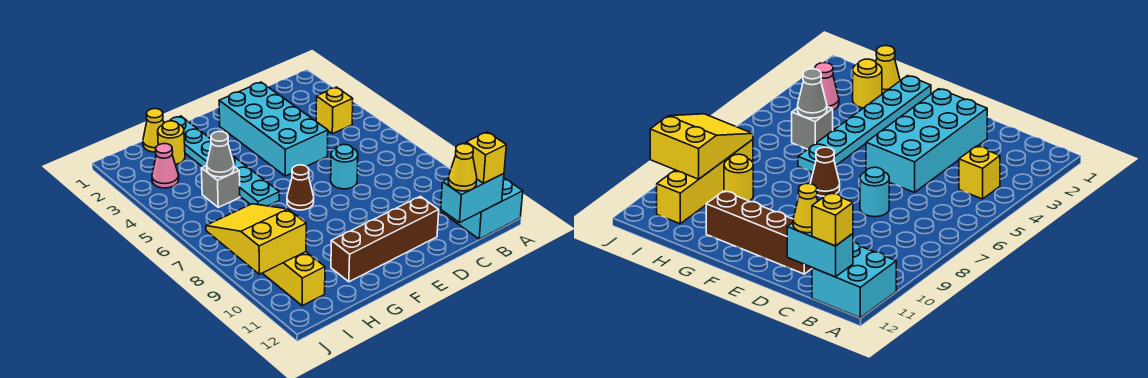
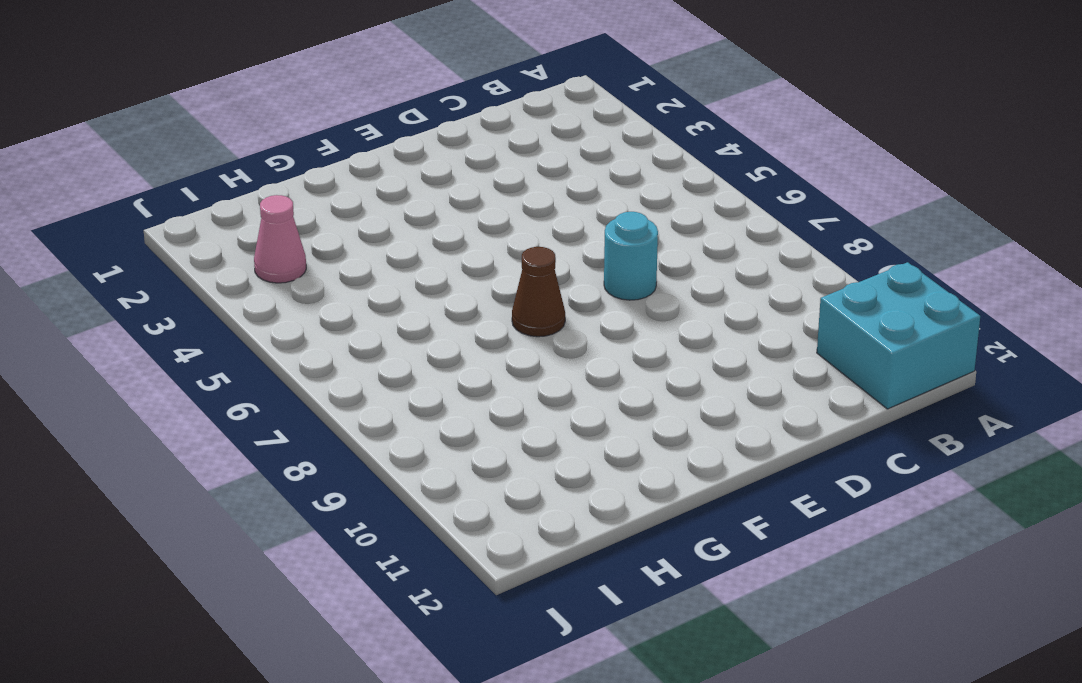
none -> yellow brick B4 level 1
none -> cyan brick D2:E5 level 1
none -> brown brick D11:G11 level 1

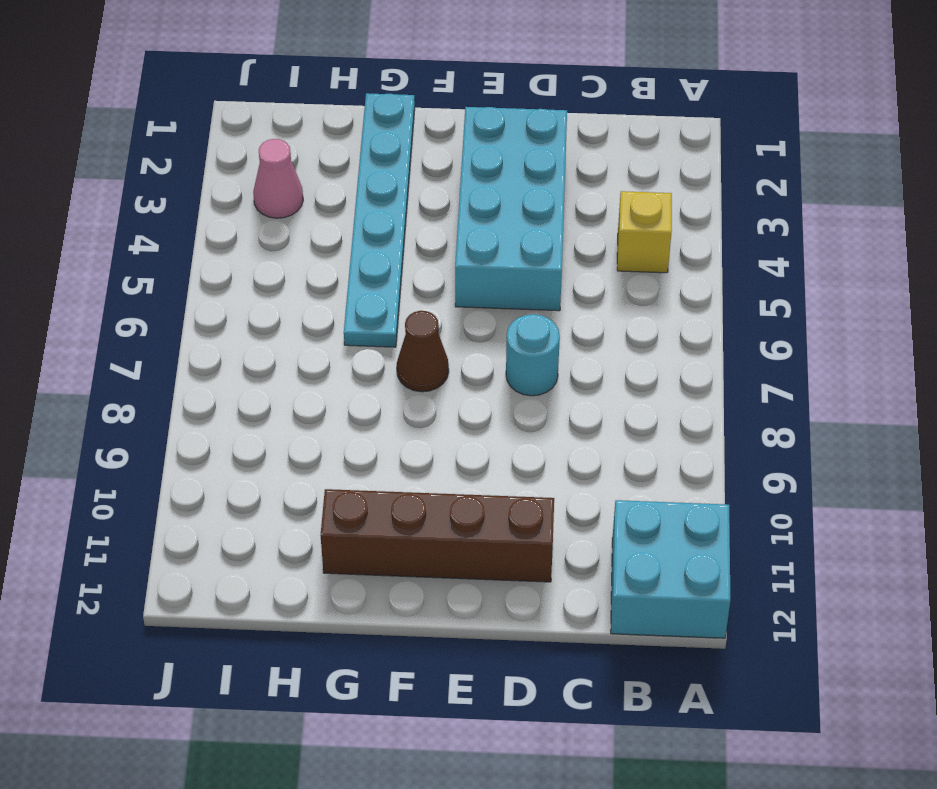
none -> yellow cone H1 level 1
none -> yellow round brick H2 level 1
none -> grey brick H5 level 1

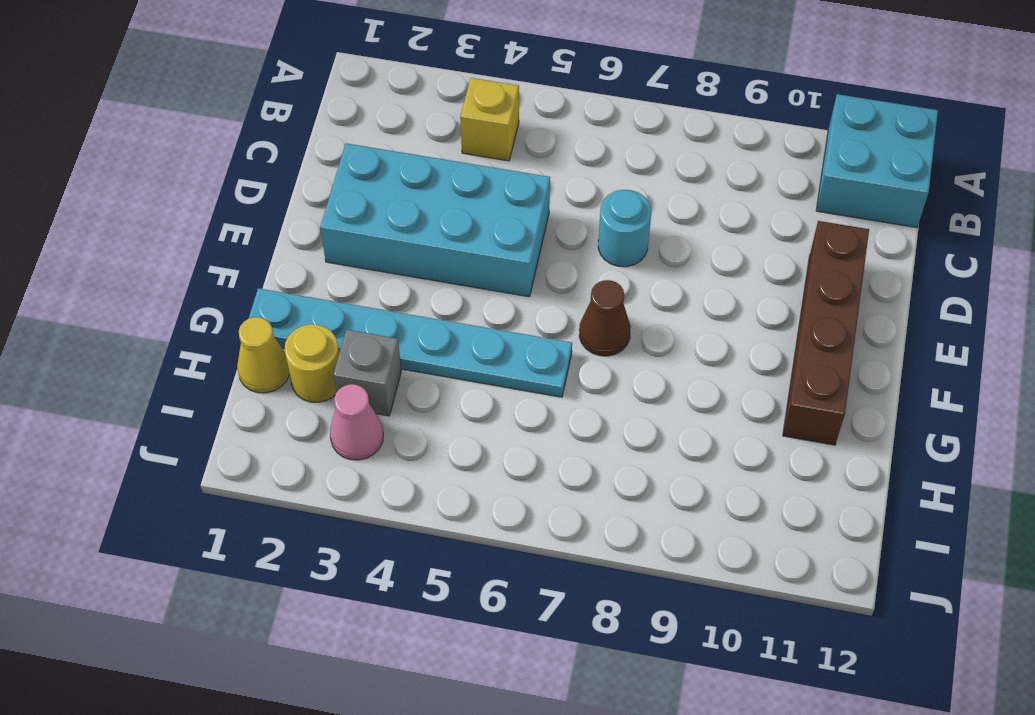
grey brick H3 level 1 -> grey brick H5 level 1
none -> yellow round brick H9 level 1
none -> yellow brick I8:I11 level 1
none -> cyan brick B12:C12 level 2

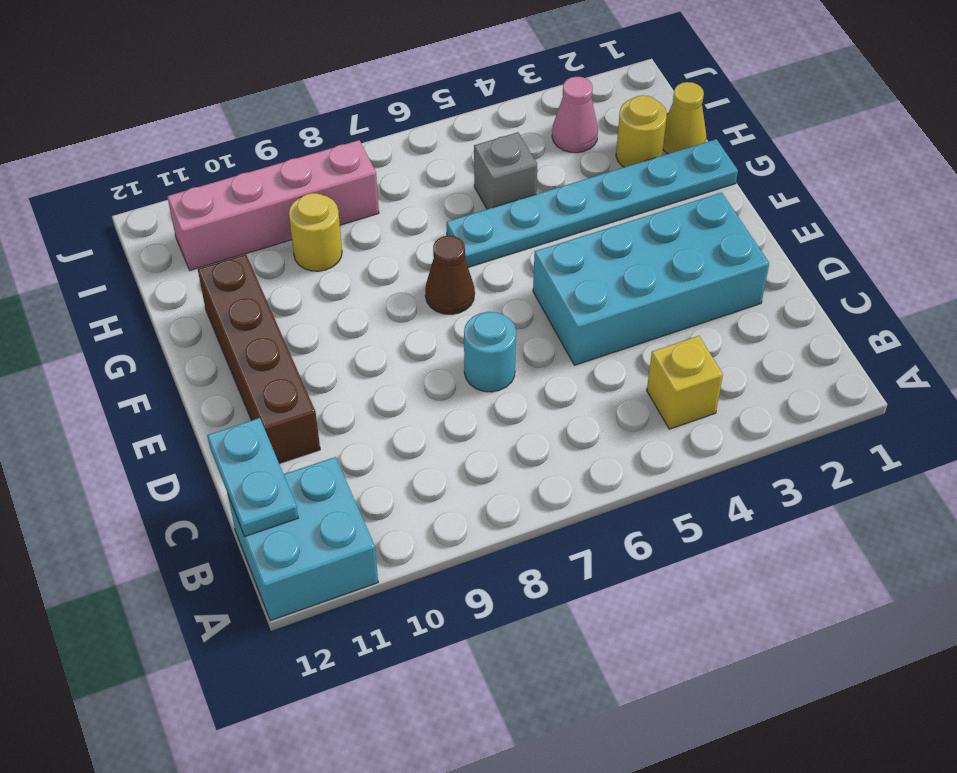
cyan plate B12:C12 level 2 -> cyan brick B12:C12 level 2
pink brick I8:I11 level 1 -> yellow brick I8:I11 level 1
none -> grey cone H5 level 2
none -> yellow slope I8:J10 level 2 top 10
none -> yellow brick B12 level 3

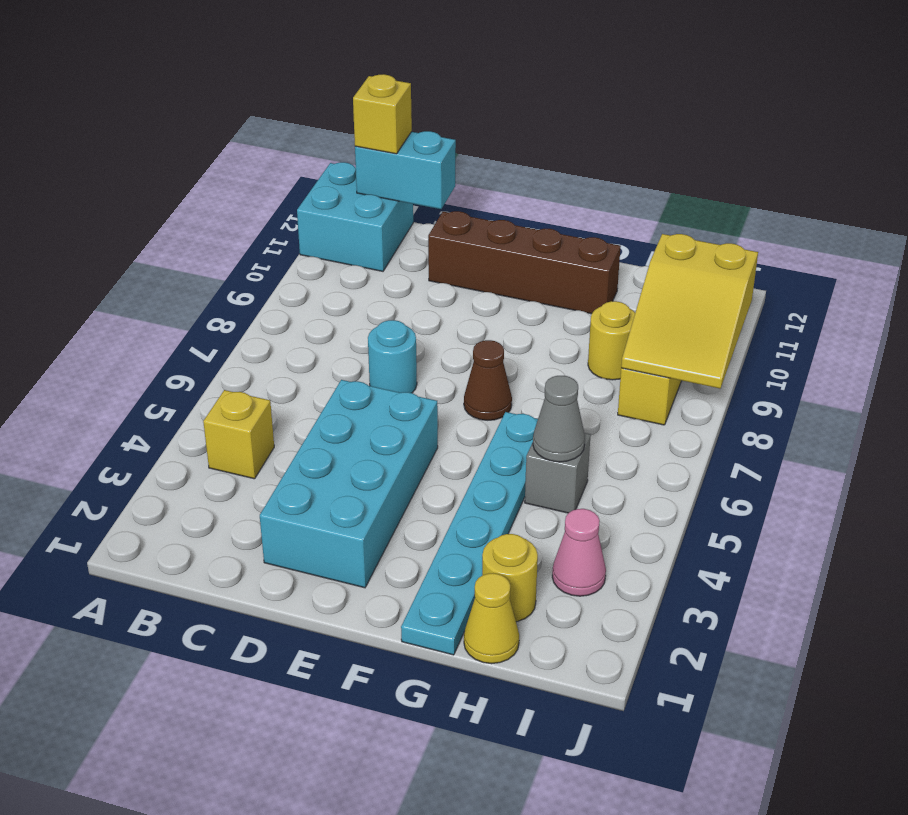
none -> yellow cone C12 level 3

